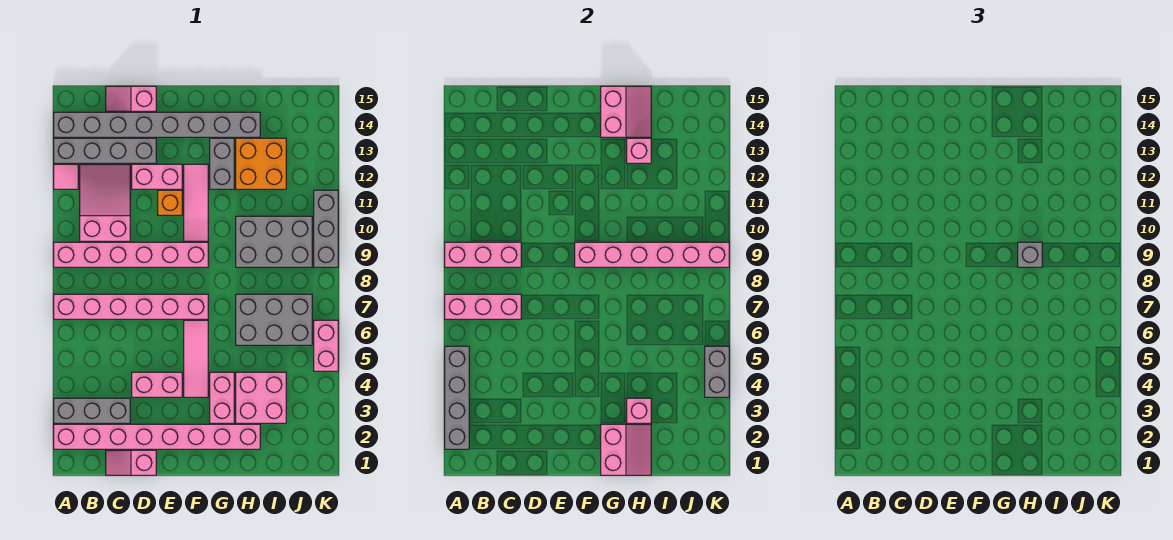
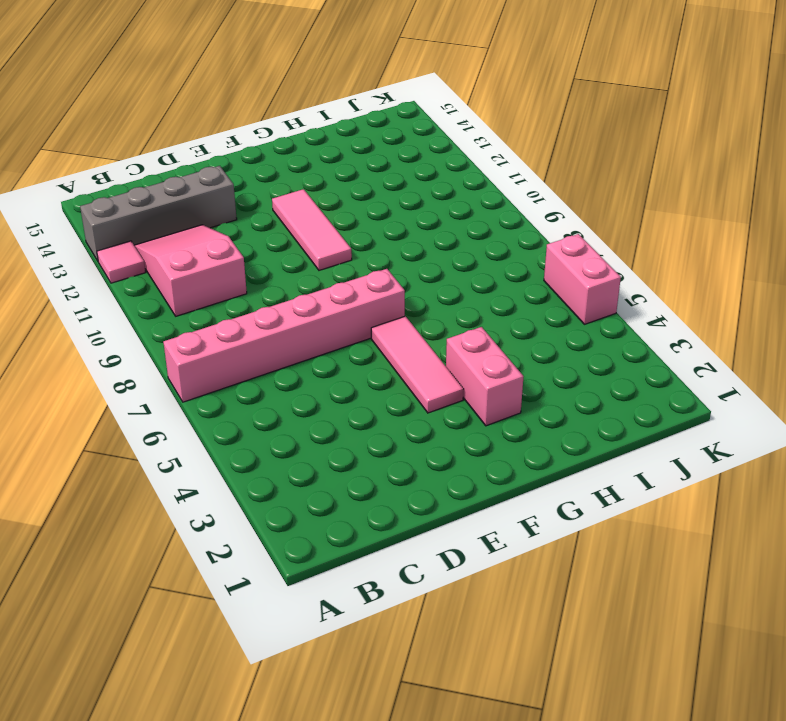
none -> pink brick A2:H2 level 1
none -> grey brick A3:C3 level 1
none -> pink brick A9:F9 level 1
none -> grey brick A14:H14 level 1

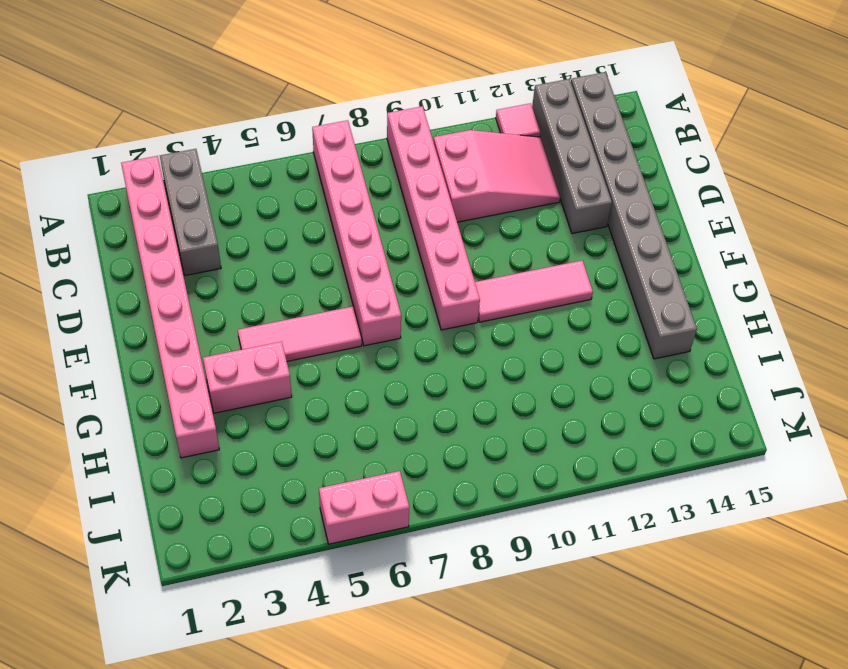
none -> pink slope C1:D1 level 1 top D
none -> pink slope C15:D15 level 1 top D
none -> pink brick D4:E4 level 1
none -> pink brick D12:E12 level 1

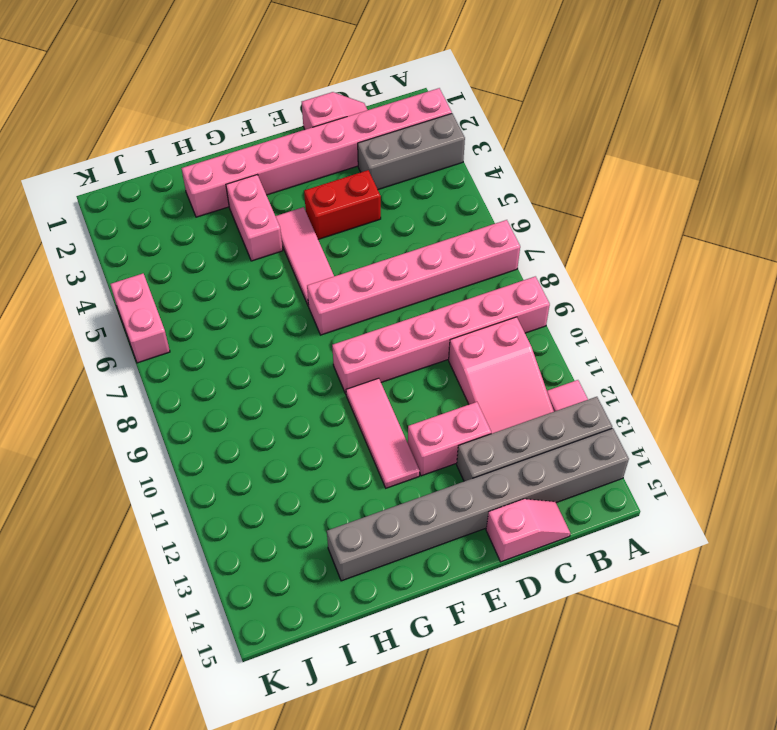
red brick D4:E4 level 1 -> pink brick D4:E4 level 1
none -> orange brick E11 level 1
none -> grey brick G12:G13 level 1
none -> pink brick H3:I4 level 1
none -> grey brick H6:J7 level 1

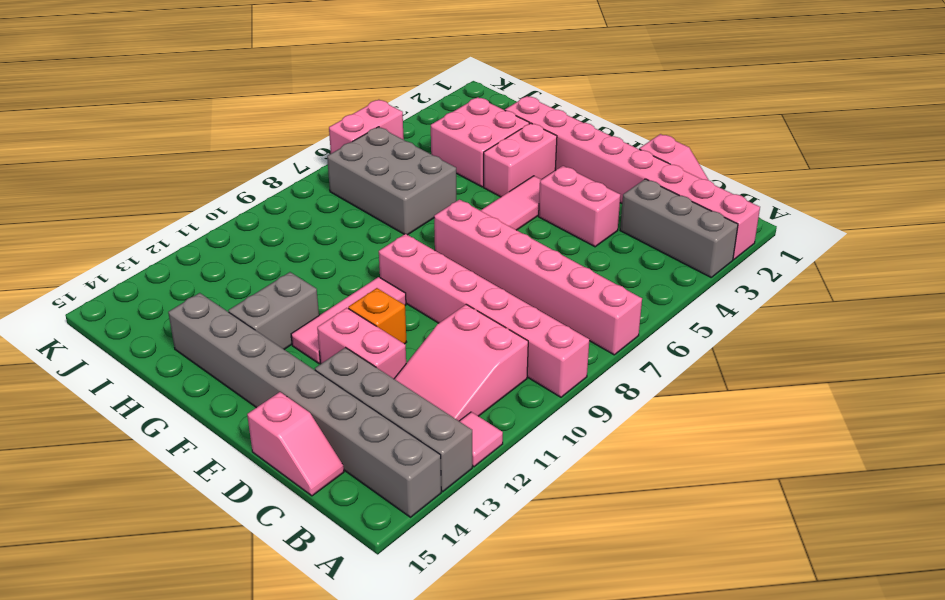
none -> grey brick H9:J10 level 1
none -> orange brick H12:I13 level 1
none -> grey brick K9:K11 level 1
none -> grey brick A2:A5 level 2

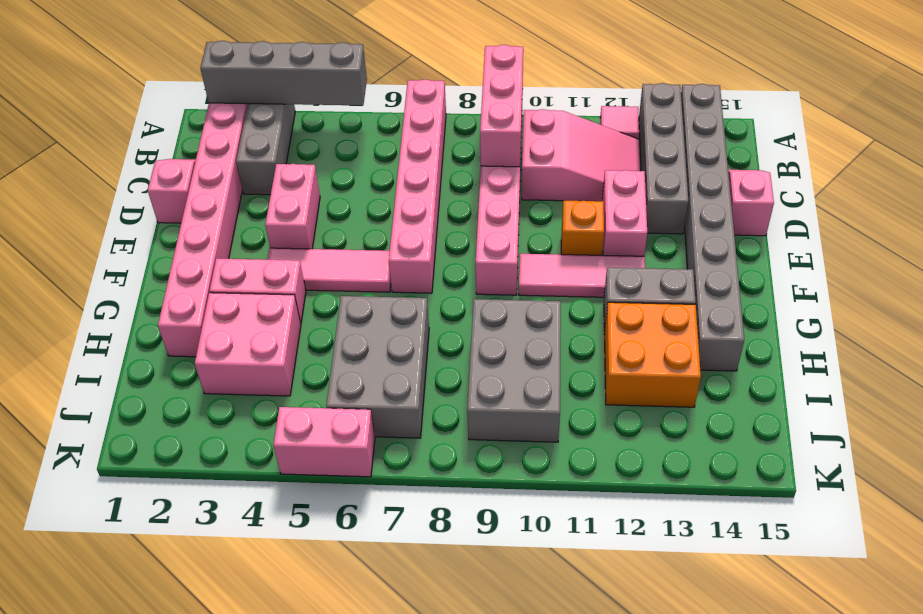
none -> grey brick K9:K11 level 1
none -> pink brick A7:C7 level 2
none -> pink brick F9:K9 level 2
none -> pink slope G1:H2 level 2 top G

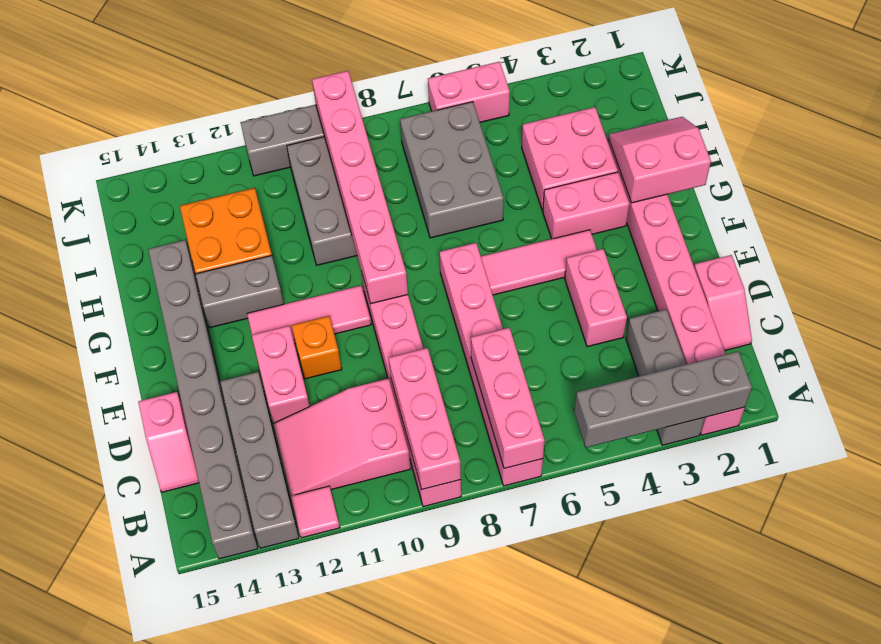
none -> pink slope G14:H15 level 2 top G
none -> pink brick H3 level 2
none -> pink brick H13 level 2
none -> grey brick K4:K5 level 2

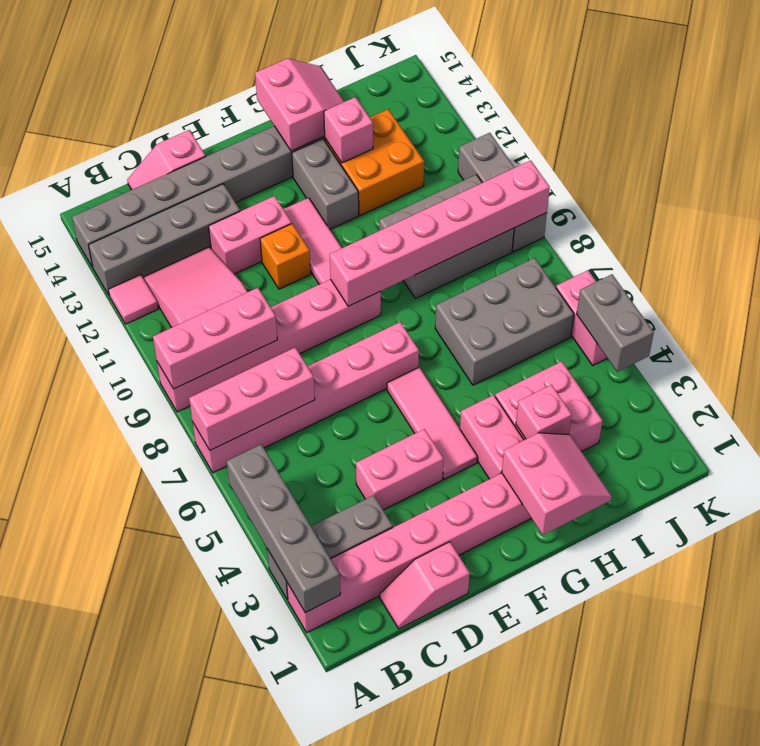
none -> grey brick H9 level 3

